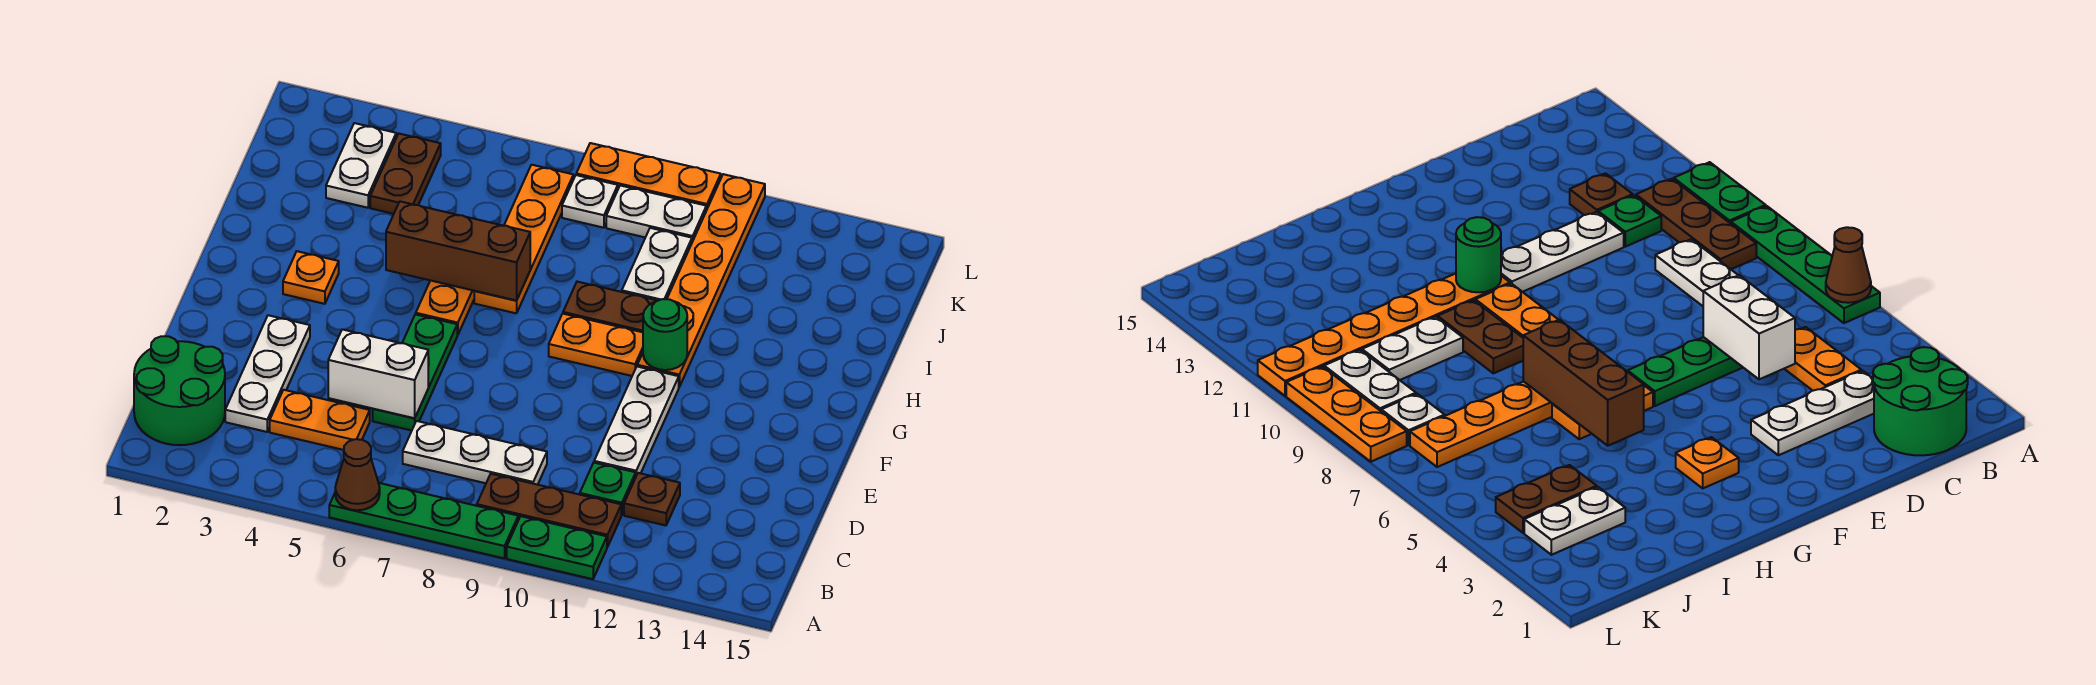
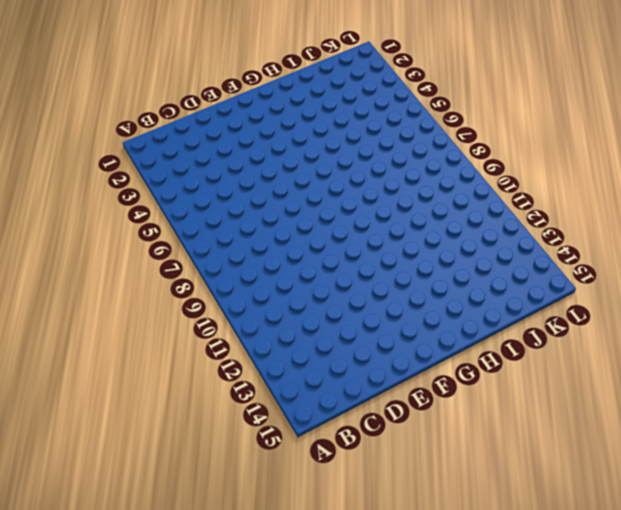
none -> green plate A6:A9 level 1
none -> green plate A10:A11 level 1
none -> green round brick B1:C2 level 1

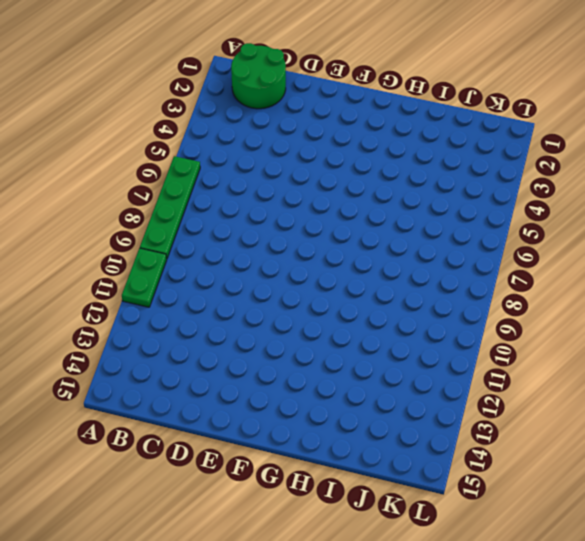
none -> brown plate B9:B11 level 1
none -> white plate C3:E3 level 1
none -> orange plate C4:C5 level 1

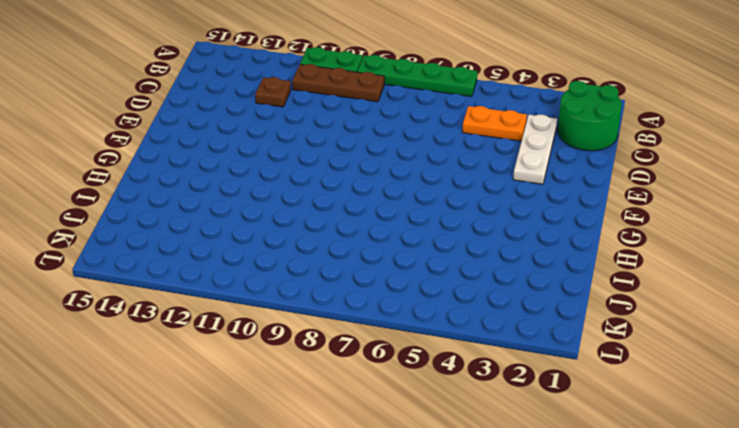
none -> white plate C7:C9 level 1
none -> green plate C11 level 1
none -> green plate D6:F6 level 1

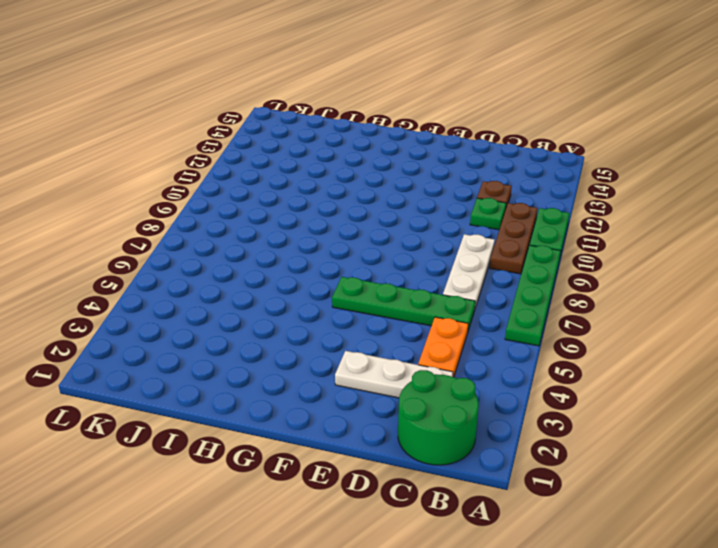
green plate C6:F6 level 1 -> green plate D6:F6 level 1
none -> white plate D11:F11 level 1
none -> orange plate G3 level 1
none -> orange plate G6:H6 level 1

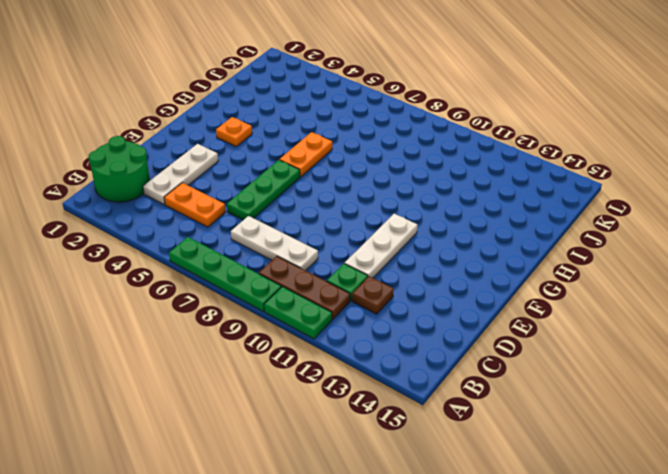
none -> orange plate G9:G10 level 1
none -> orange plate G11:L11 level 1
none -> orange plate H7:K7 level 1

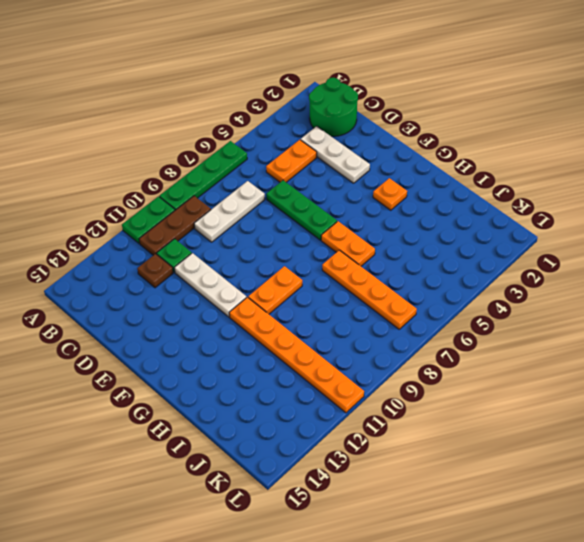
none -> brown plate H9:H10 level 1
none -> white plate I10:J10 level 1
none -> white plate J3:K3 level 1

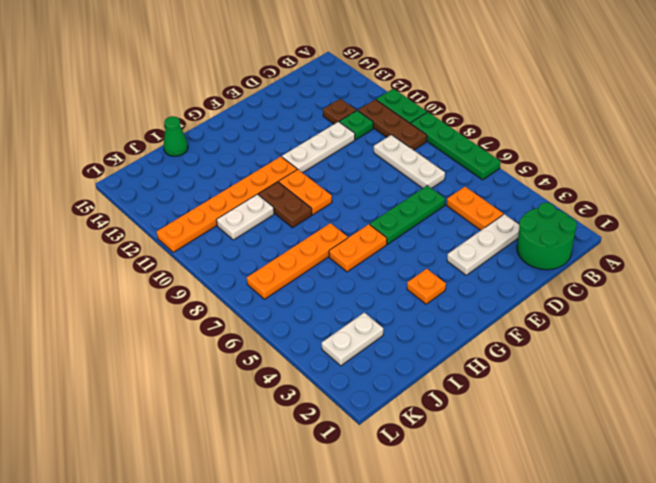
green cone I15 level 1 -> none
none -> brown plate J4:K4 level 1
none -> white plate K8 level 1
none -> white plate K9:K10 level 1

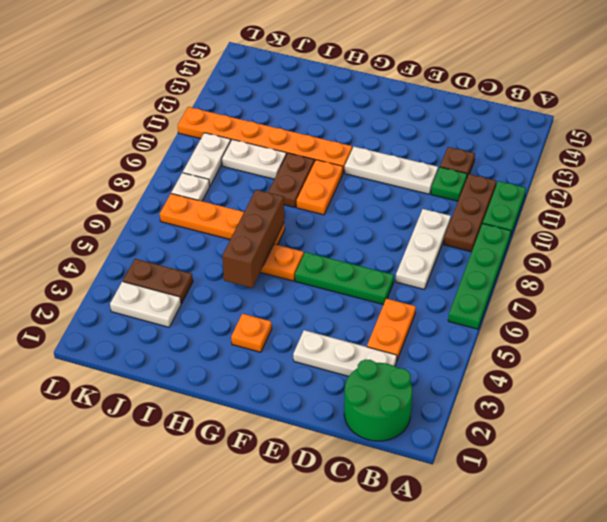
none -> orange plate L8:L10 level 1
none -> brown cone A6 level 2
none -> white brick D5:D6 level 2

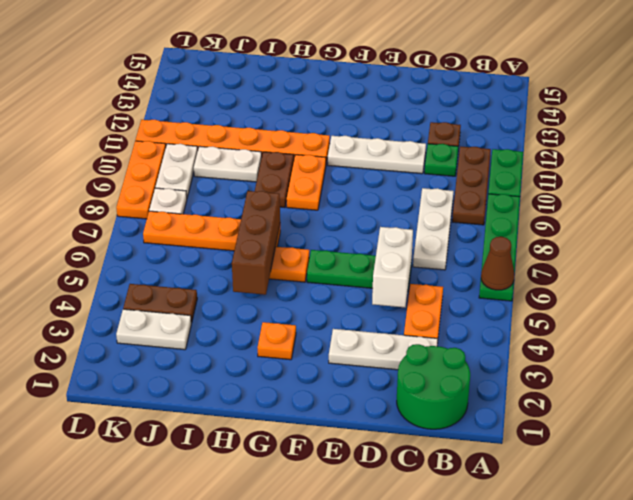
none -> green round brick G11 level 2

